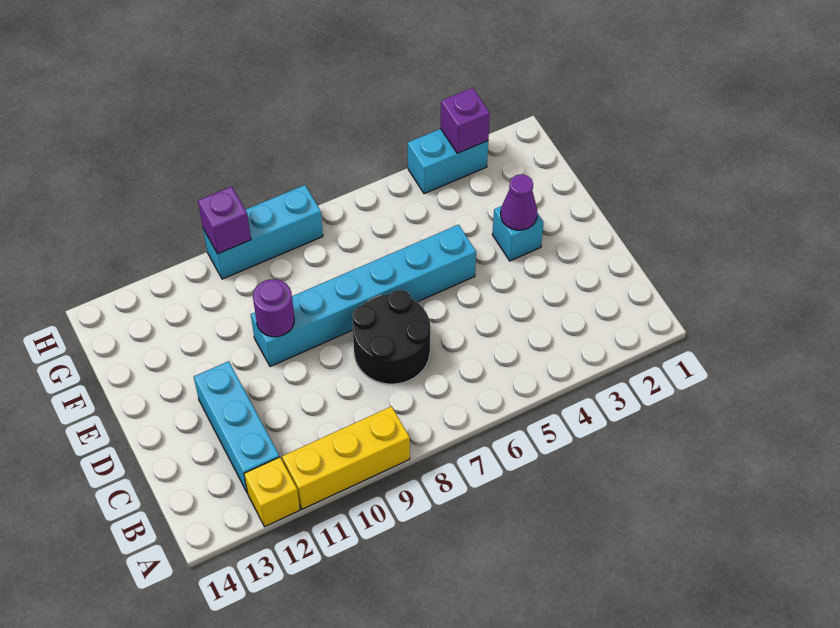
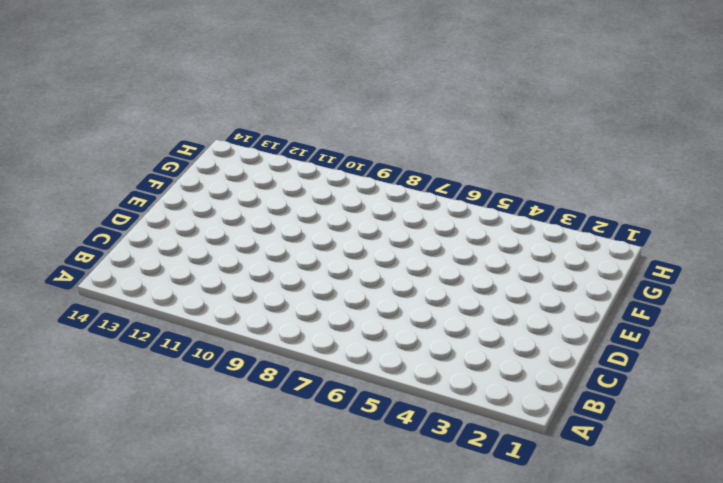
none -> yellow brick A9:A11 level 1
none -> yellow brick A12 level 1
none -> cyan brick B12:D12 level 1

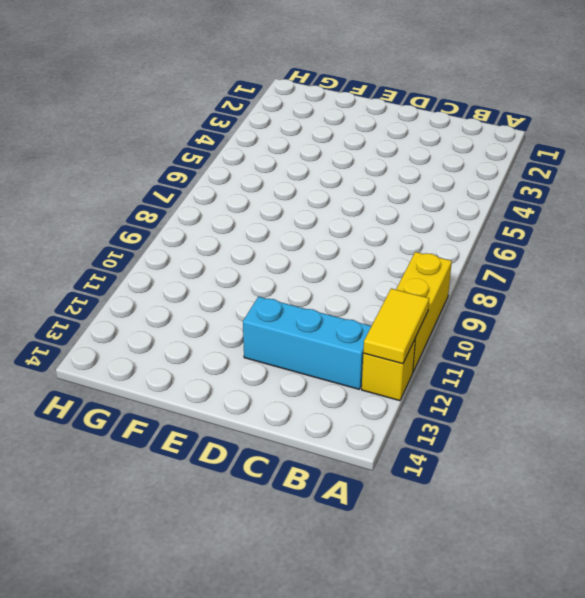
yellow tile A11:A12 level 2 -> none
none -> black round brick C7:D8 level 1
none -> cyan brick E3 level 1
none -> cyan brick E5:E10 level 1

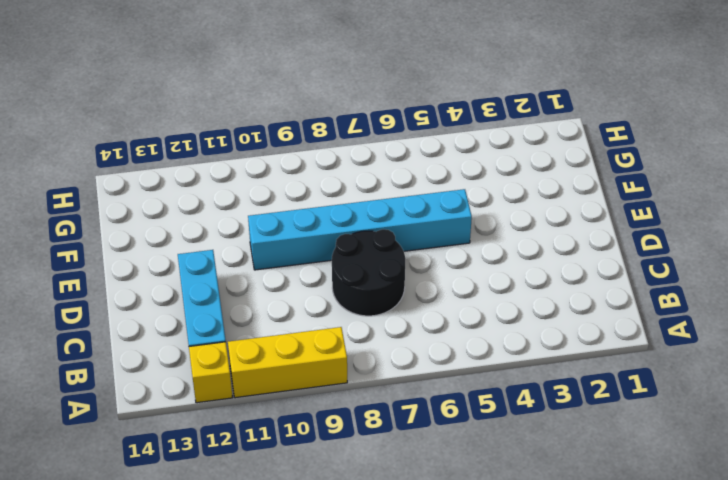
none -> cyan brick E3 level 1
none -> cyan brick H3:H4 level 1
none -> cyan brick H8:H10 level 1

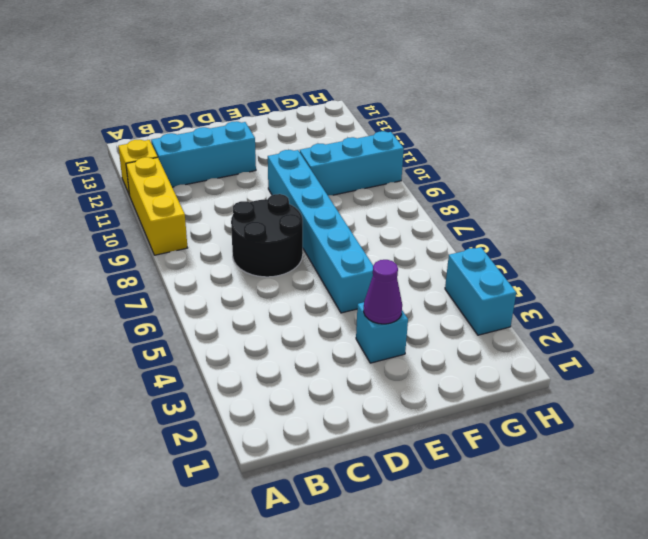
cyan brick F10:H10 level 1 -> cyan brick H8:H10 level 1
none -> purple round brick E10 level 2
none -> purple brick H3 level 2
none -> purple brick H10 level 2

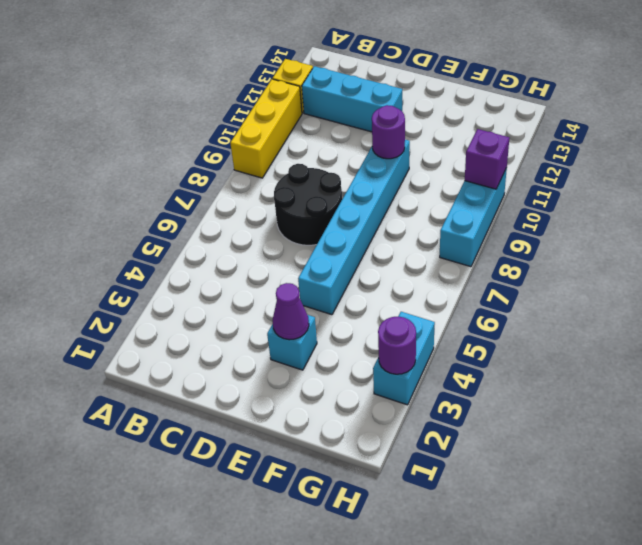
purple round brick H3 level 2 -> purple brick H3 level 2

